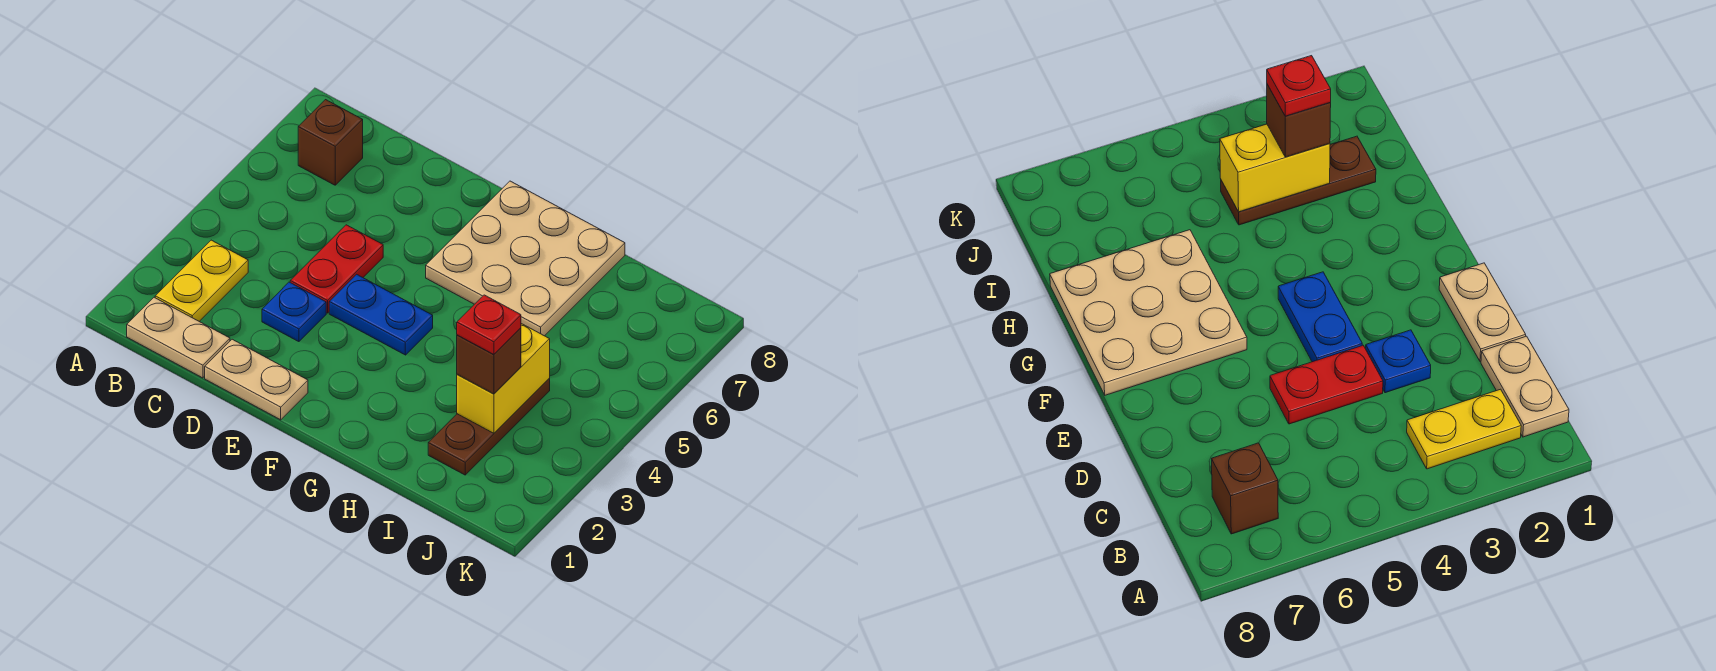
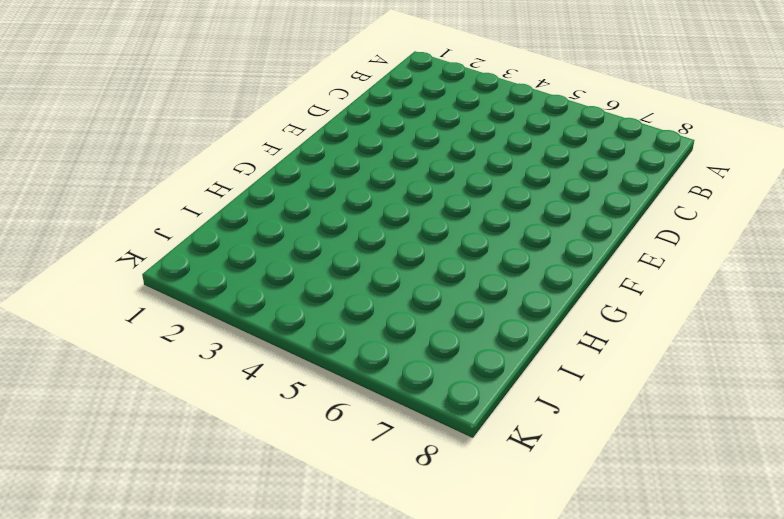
none -> tan plate B1:C1 level 1
none -> yellow plate B2:B3 level 1
none -> brown brick B7 level 1

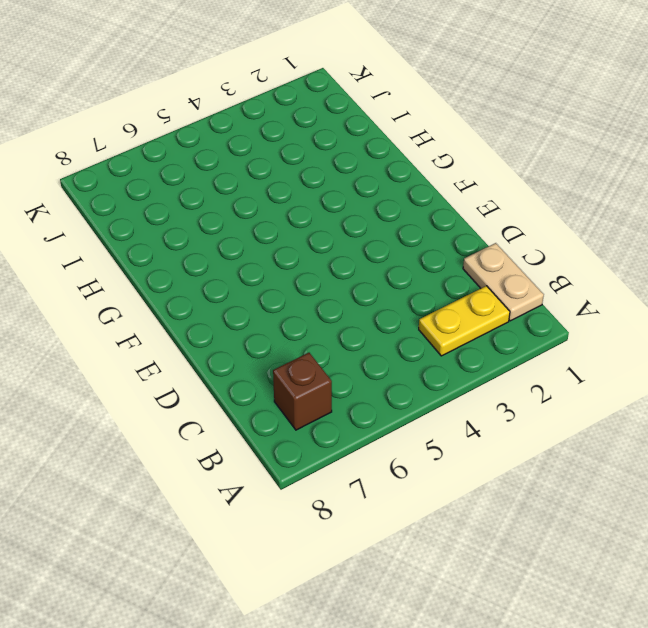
none -> tan plate D1:E1 level 1
none -> blue plate D3 level 1
none -> red plate D4:D5 level 1

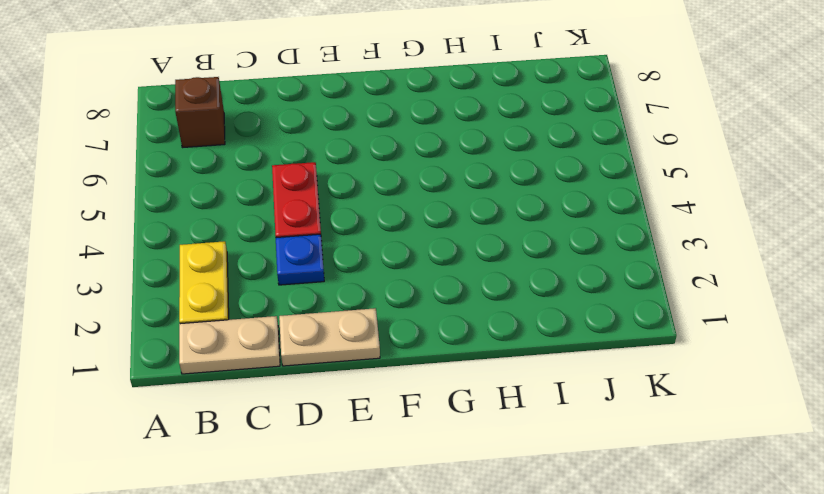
none -> blue plate E4:F4 level 1
none -> tan plate F6:H8 level 1
none -> brown plate I2:I4 level 1

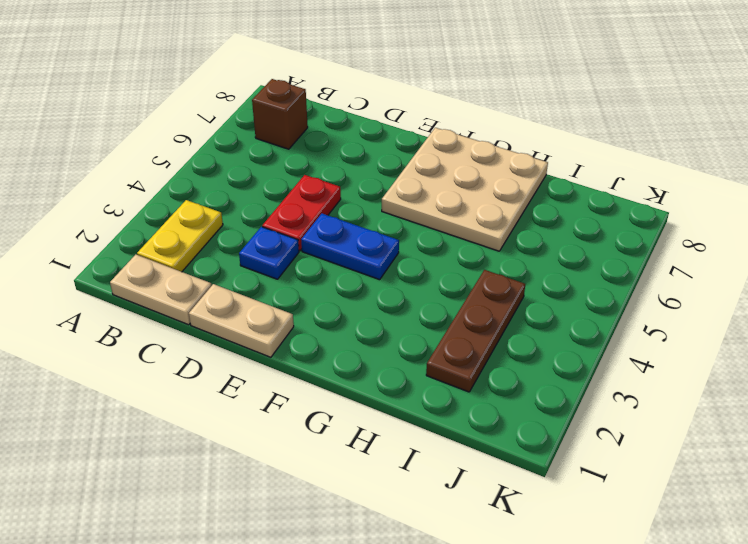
none -> yellow brick I3:I4 level 2
none -> brown brick I3 level 3
none -> red plate I3 level 4

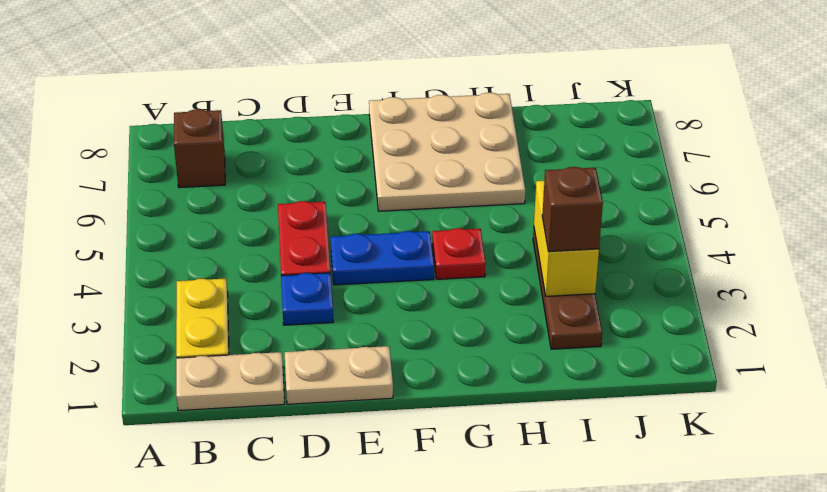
red plate G4 level 1 -> red plate I3 level 4

